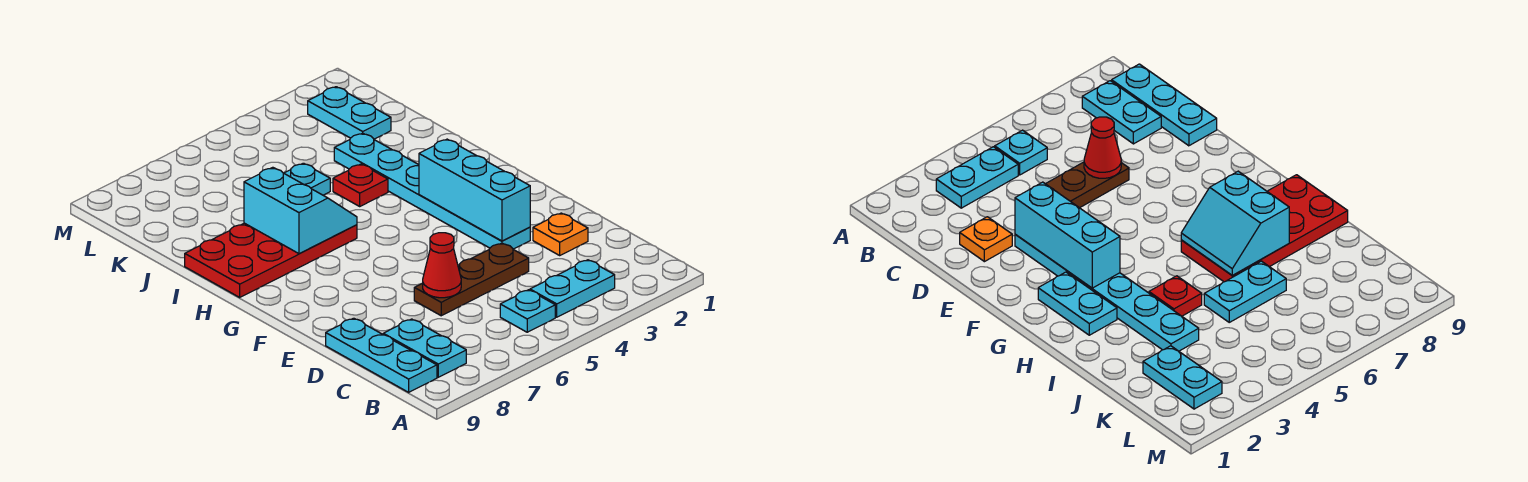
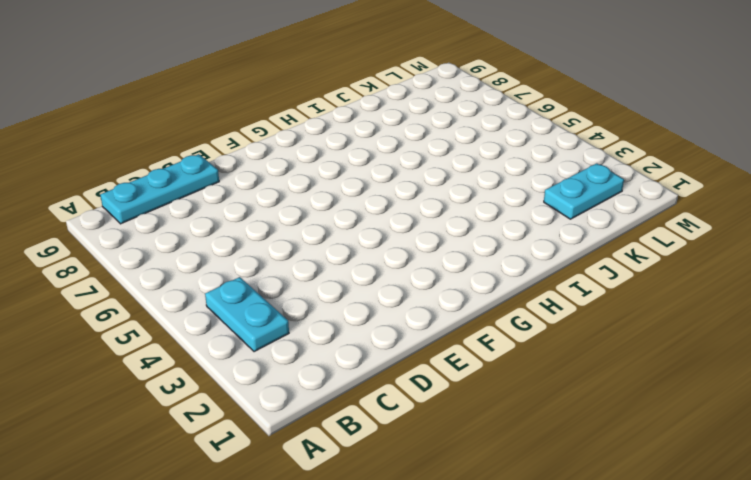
none -> cyan plate B5 level 1
none -> cyan plate B8:C8 level 1
none -> orange plate D2 level 1

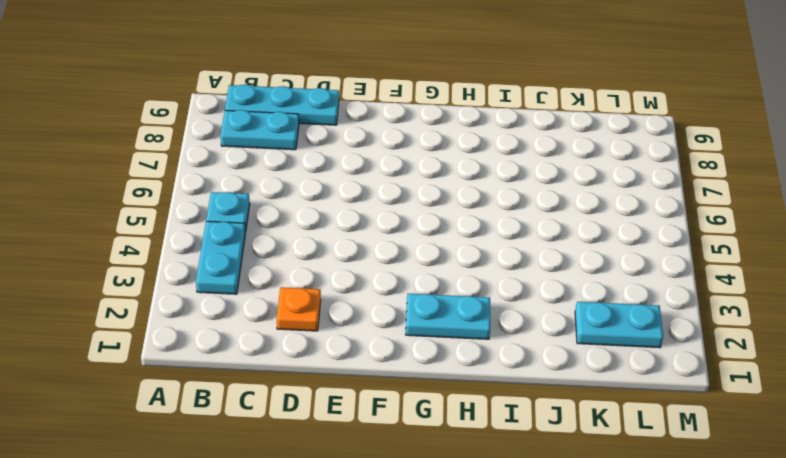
none -> brown plate D4:D6 level 1
none -> cyan plate E3:J3 level 1
none -> red plate H6:I9 level 1

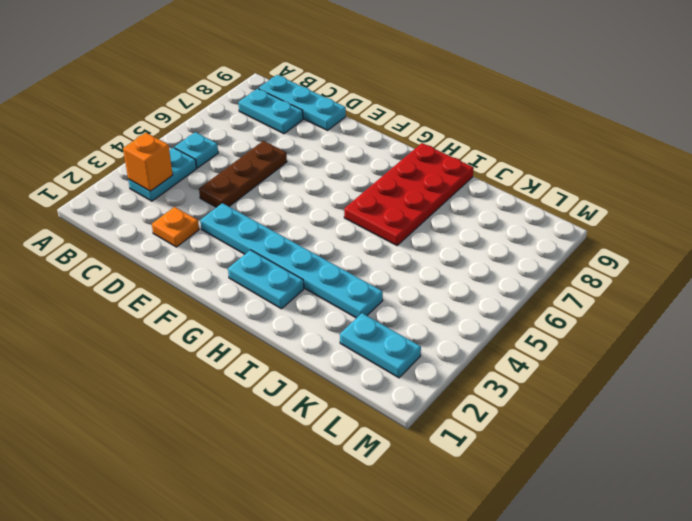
orange brick B3 level 2 -> none
none -> red plate I4 level 1
none -> cyan plate J5:J6 level 1
none -> red cone D6 level 2

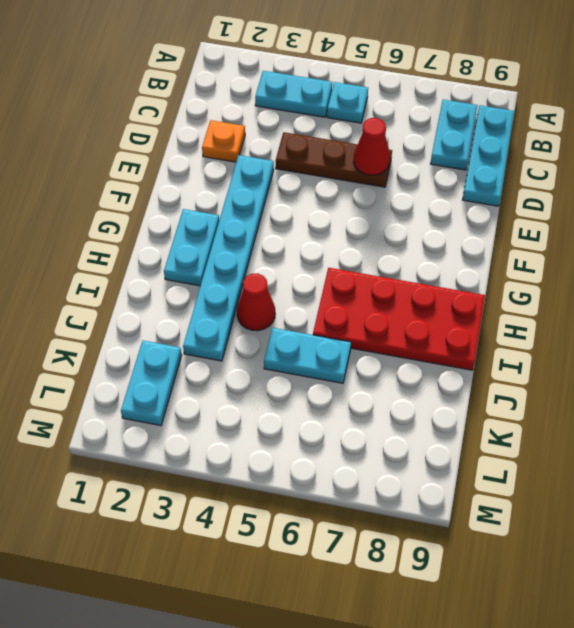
red cone I4 level 1 -> red plate I4 level 1
none -> cyan brick E3:G3 level 2
none -> cyan slope H6:I7 level 2 top 7

